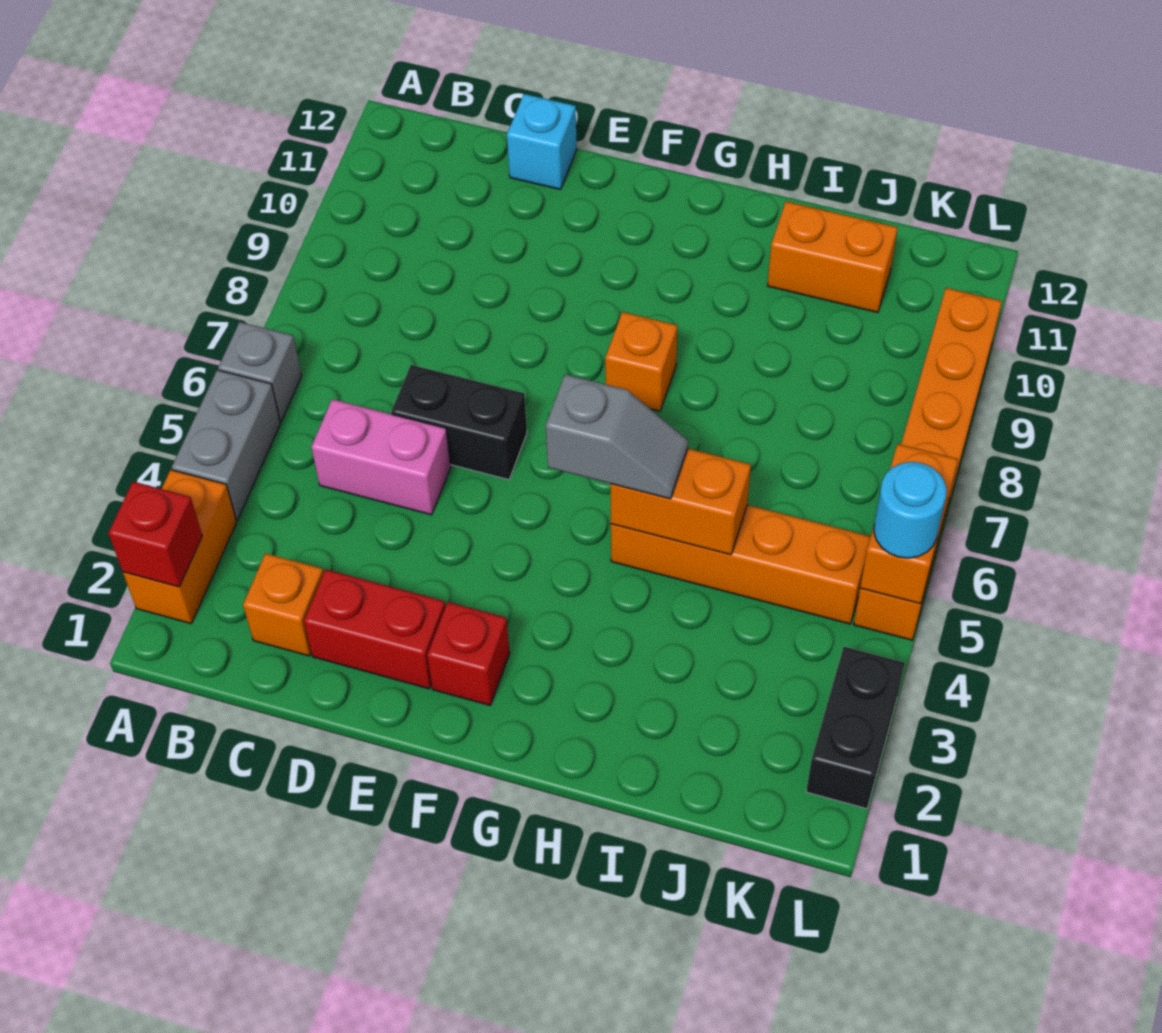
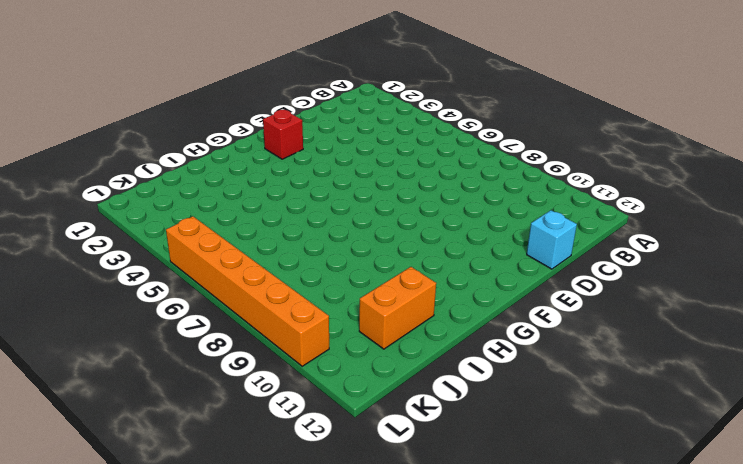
none -> orange brick A2:A3 level 1
none -> grey brick A4:A5 level 1
none -> grey brick A6 level 1

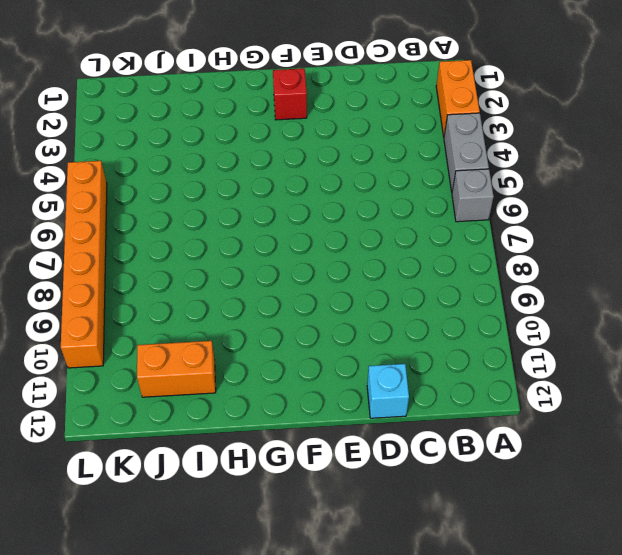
none -> orange brick C2 level 1
none -> pink brick C5:D5 level 1
none -> red brick D2:E2 level 1

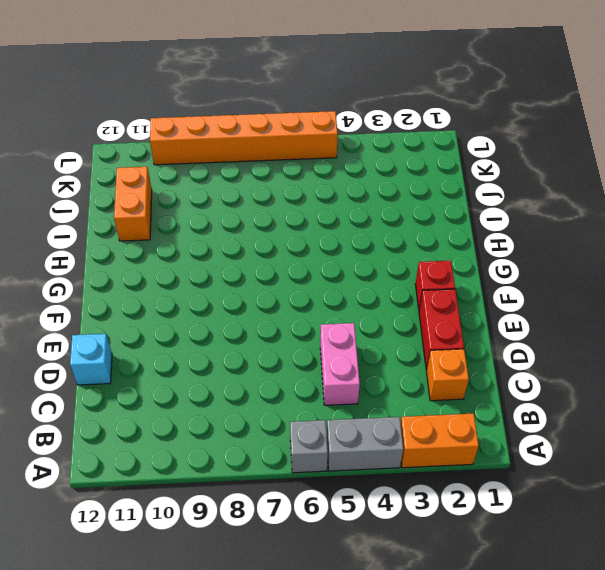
none -> black brick D6:E6 level 1
none -> orange brick G8 level 1
none -> orange brick H5:K5 level 1

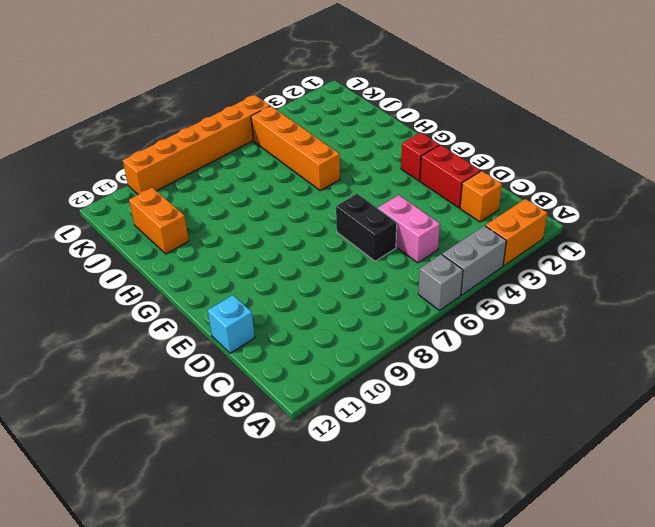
none -> orange brick G8 level 1
none -> black brick L2:L3 level 1
none -> red brick A2 level 2

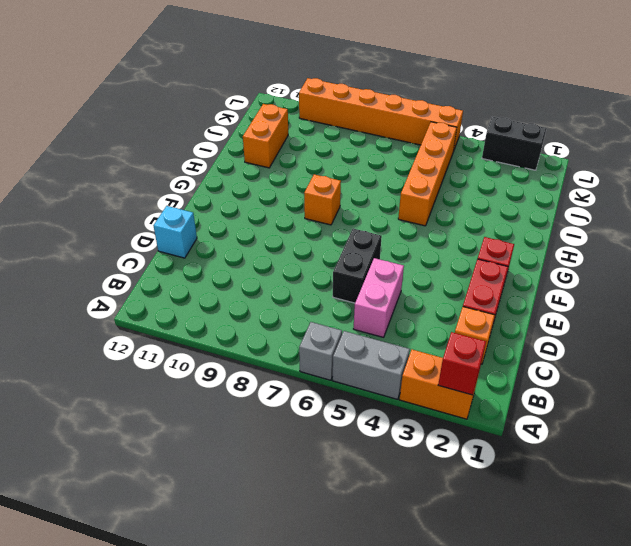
none -> orange brick H5:I5 level 2
none -> orange brick L5:L6 level 2
none -> grey slope G5:H5 level 3 top G

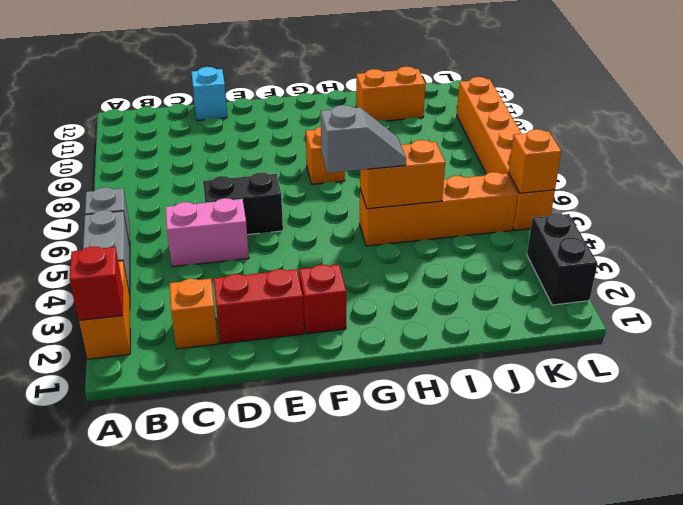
orange brick L5 level 2 -> orange brick L5:L6 level 2
none -> cyan round brick L5 level 3

